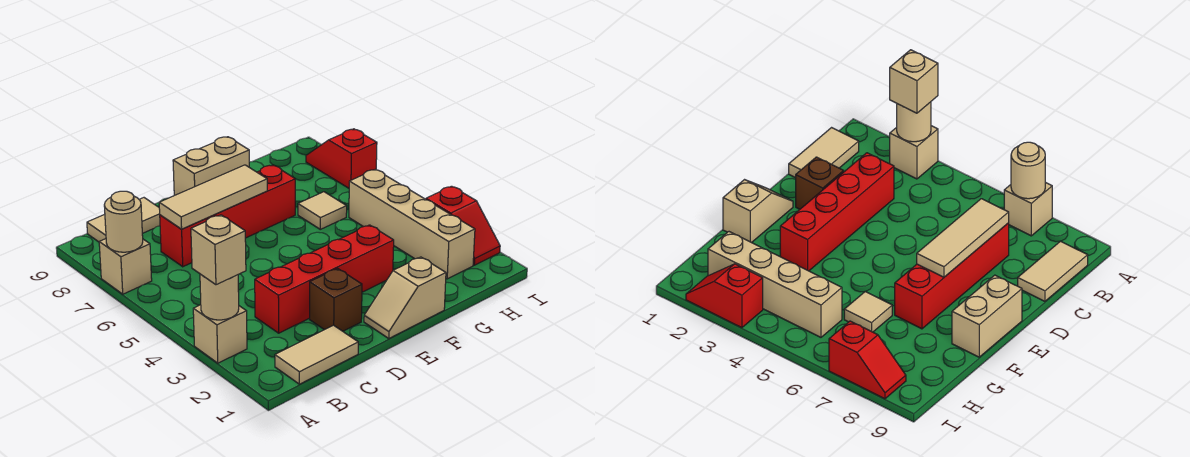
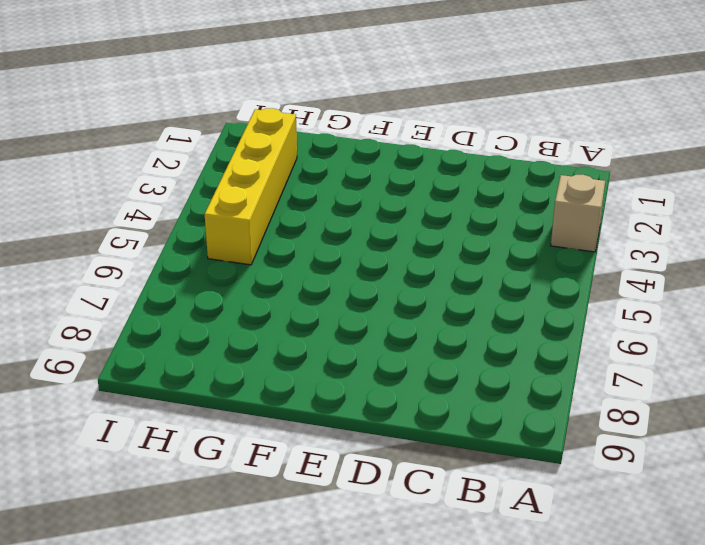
yellow brick H2:H5 level 1 -> tan brick H2:H5 level 1
none -> tan brick A7 level 1
none -> tan tile B1:C1 level 1
none -> tan tile B9:C9 level 1

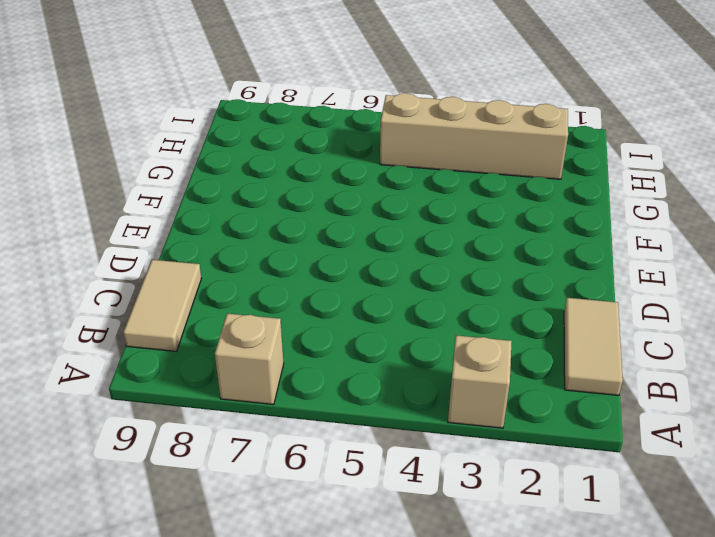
none -> red brick C3:F3 level 1
none -> red brick C7:F7 level 1
none -> brown brick D2 level 1

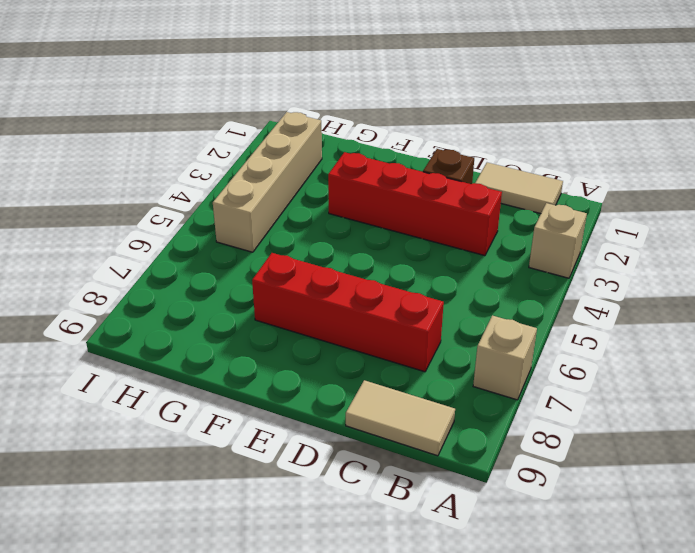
none -> tan slope E1:F1 level 1 top F
none -> tan brick E9:F9 level 1
none -> tan tile G6 level 1

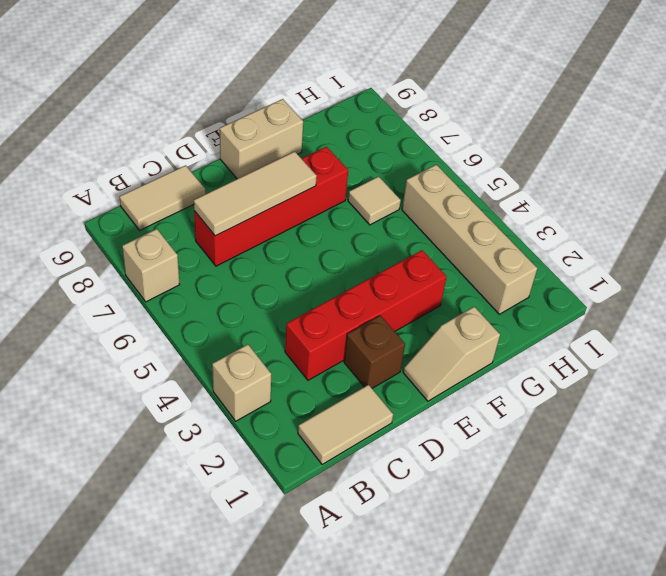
none -> red slope I2:I3 level 1 top 3
none -> red slope I7:I8 level 1 top 7
none -> tan round brick A3 level 2

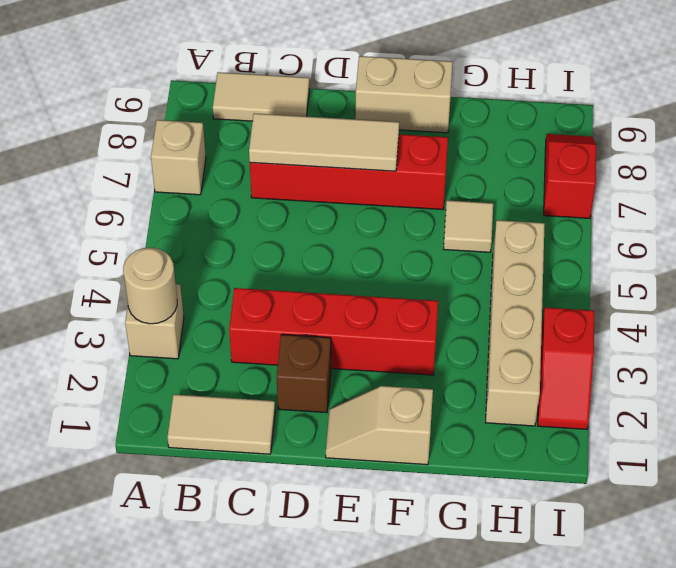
none -> tan round brick A7 level 2
none -> tan brick A3 level 3

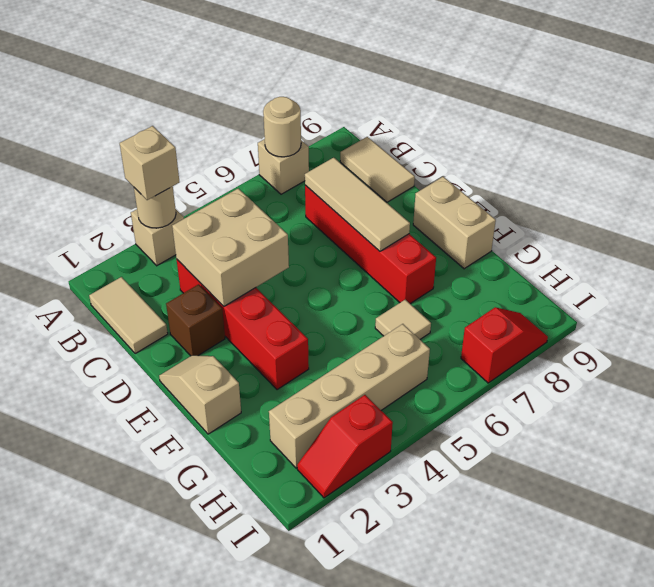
tan brick C3:D4 level 2 -> none

